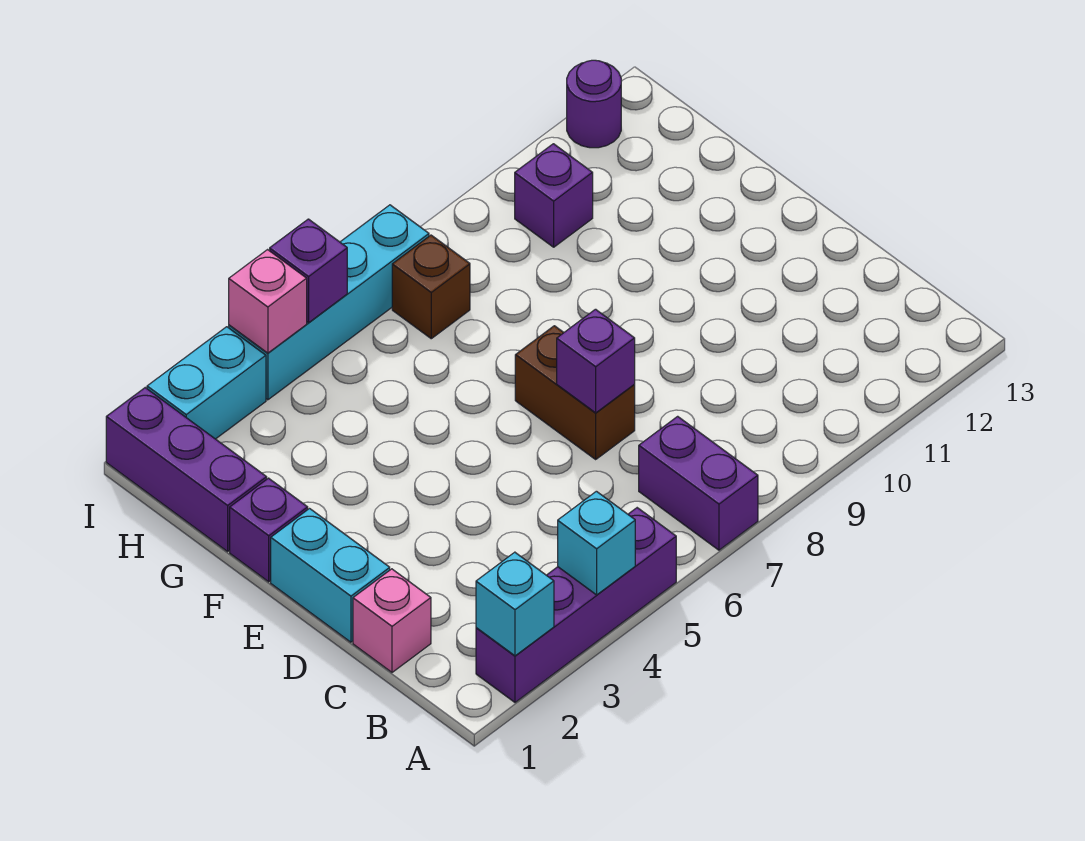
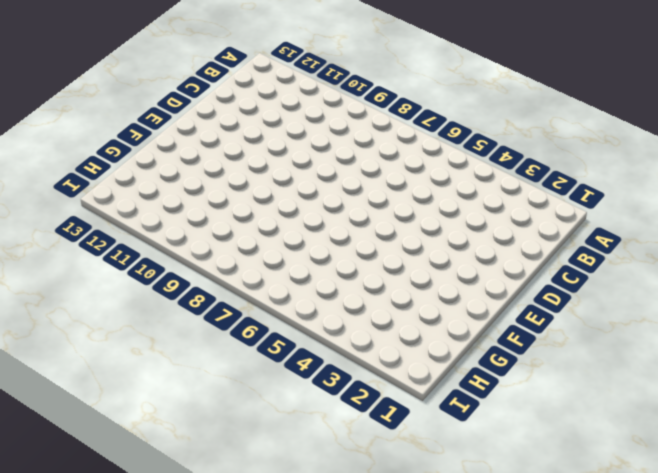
none -> purple brick A2:A5 level 1
none -> purple brick A7:B7 level 1
none -> pink brick C1 level 1

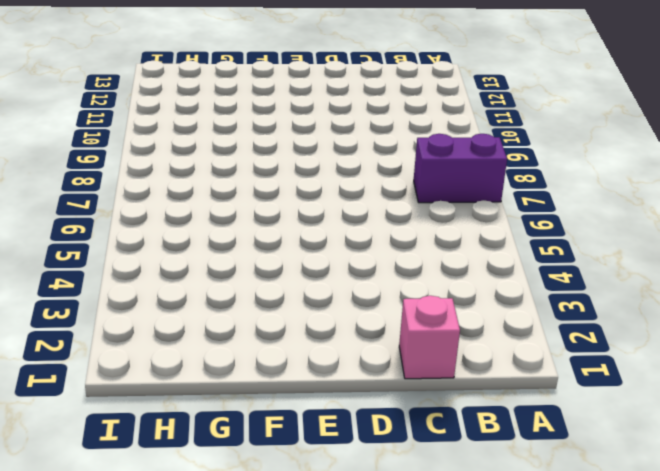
none -> purple brick A2:A5 level 1
none -> cyan brick D1:E1 level 1
none -> brown brick D7:E7 level 1

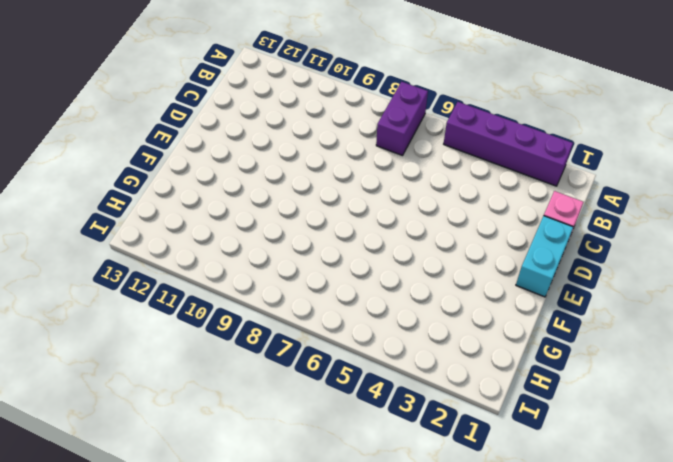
none -> brown brick D7:E7 level 1
none -> purple brick F1 level 1
none -> purple brick G1:I1 level 1

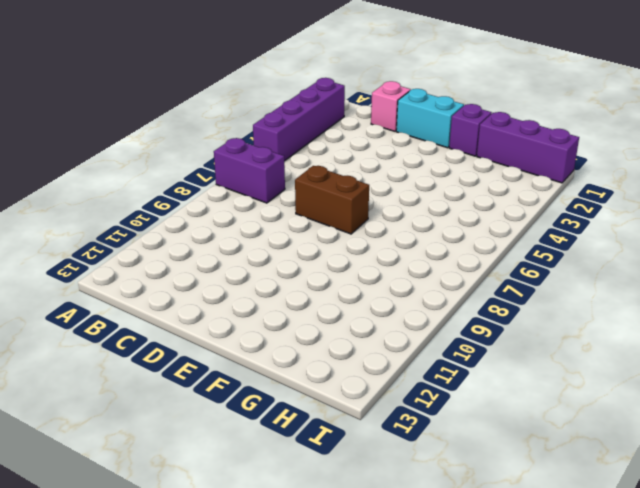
none -> brown brick H7 level 1
none -> purple brick H10 level 1
none -> cyan brick I2:I3 level 1

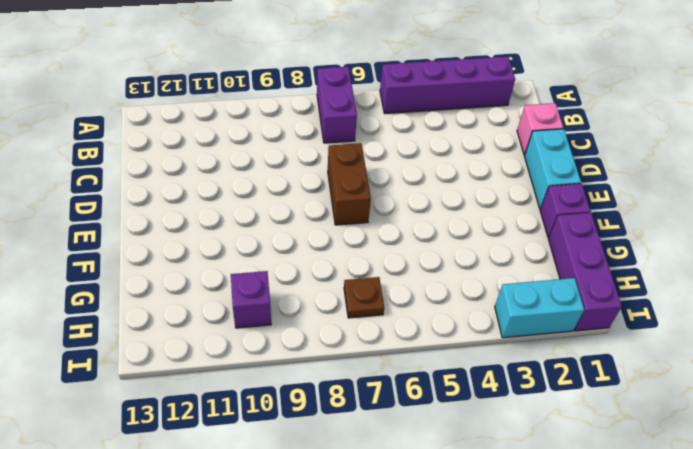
brown plate H7 level 1 -> brown brick H7 level 1
none -> cyan brick I4:I7 level 1
none -> purple round brick I12 level 1
none -> cyan brick A2 level 2

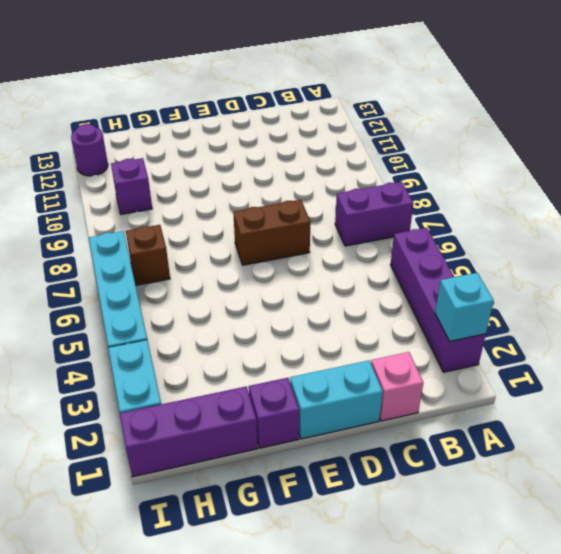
none -> cyan brick A4 level 2
none -> purple brick D7 level 2
none -> pink brick I4 level 2

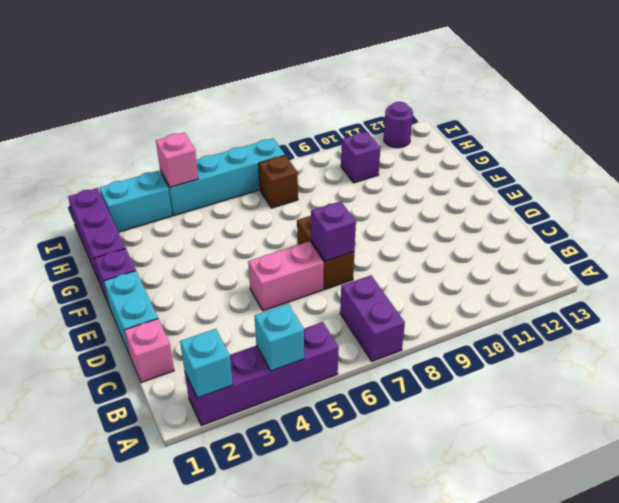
pink brick D5:D6 level 1 -> none
none -> purple brick I5 level 2

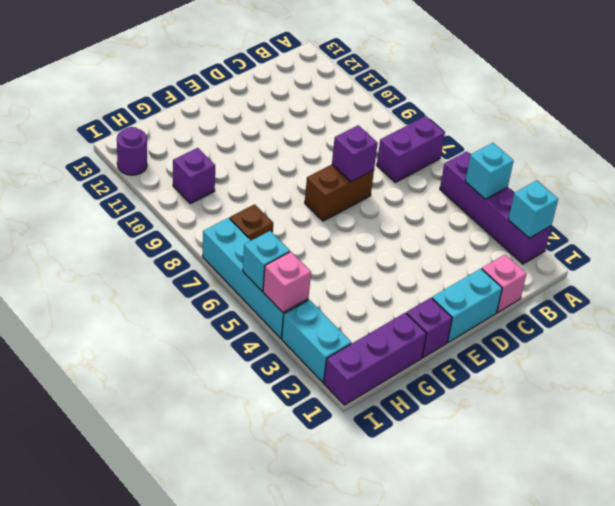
cyan brick I5 level 2 -> purple brick I5 level 2

